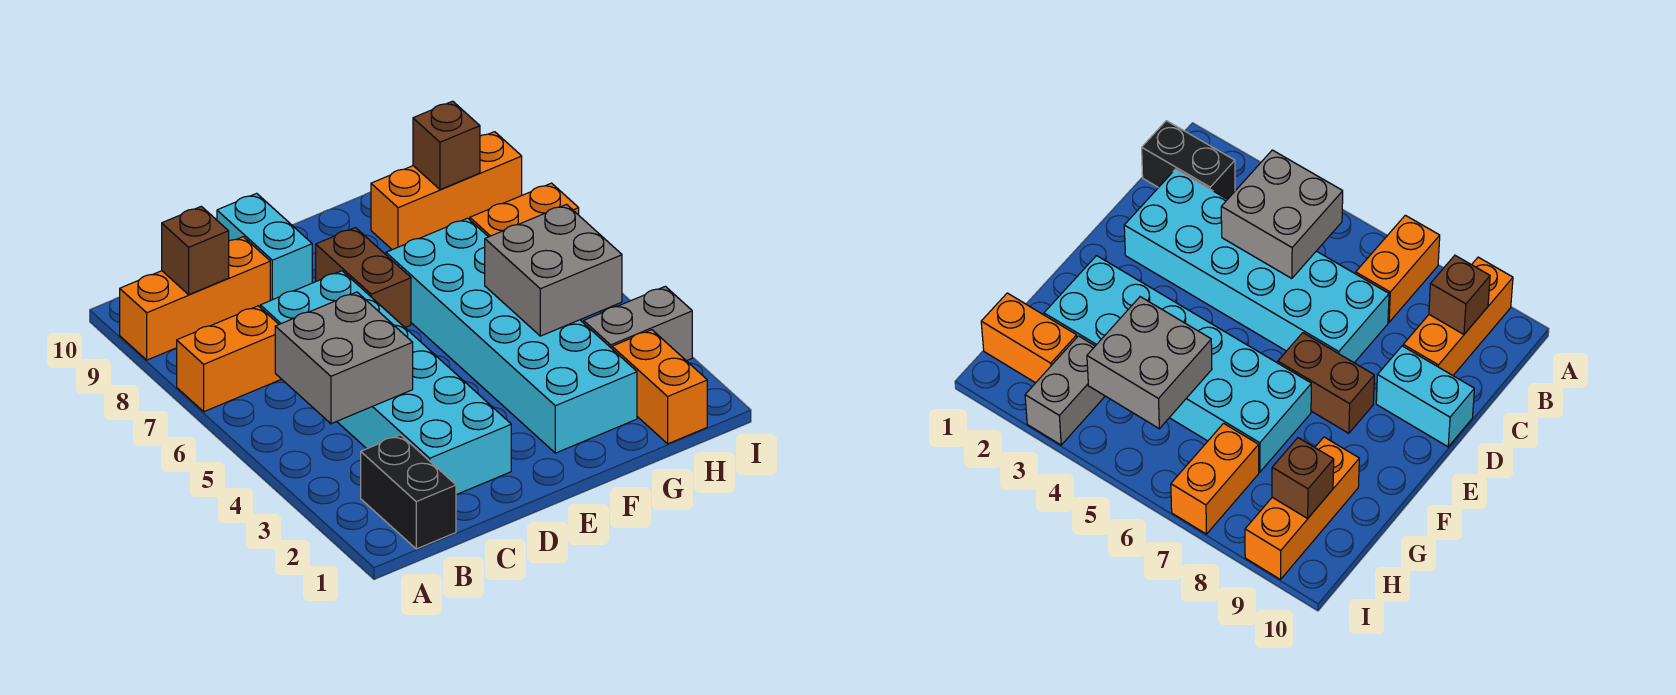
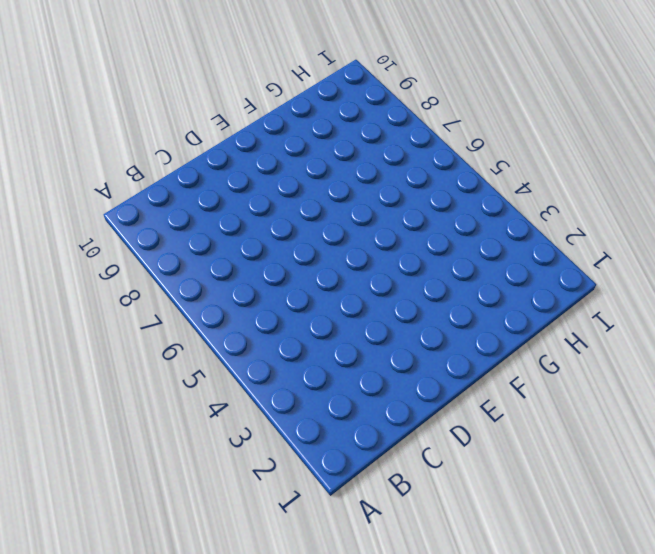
none -> orange brick A7:B7 level 1
none -> orange brick A9:C9 level 1
none -> black brick B1:B2 level 1

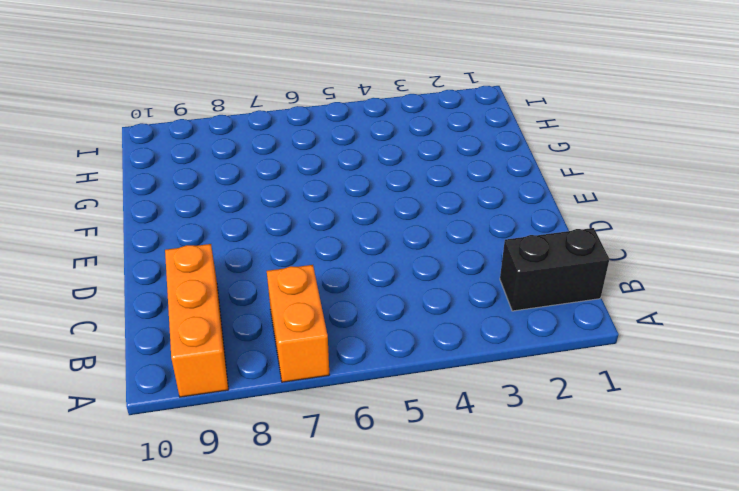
none -> cyan brick C2:D7 level 1
none -> cyan brick D9:D10 level 1
none -> brown brick E7:E8 level 1

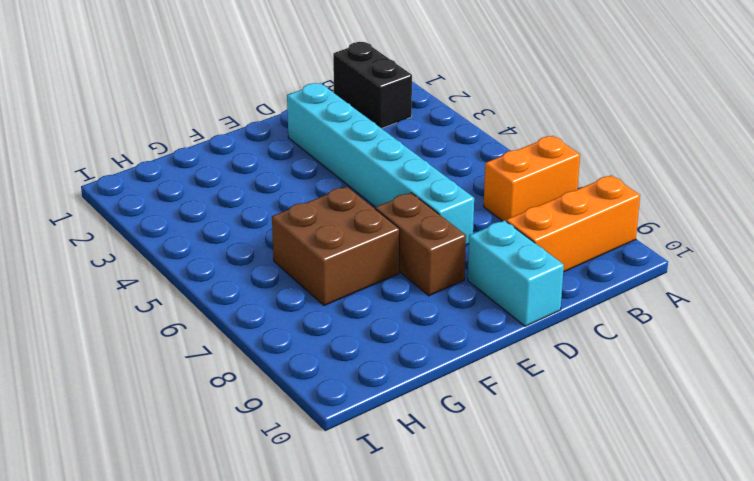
cyan brick D2:D7 level 1 -> cyan brick C2:D7 level 1
brown brick F6:G7 level 1 -> cyan brick F2:G7 level 1
none -> orange brick G9:I9 level 1
none -> orange brick H1:H2 level 1
none -> grey brick H3:I3 level 1

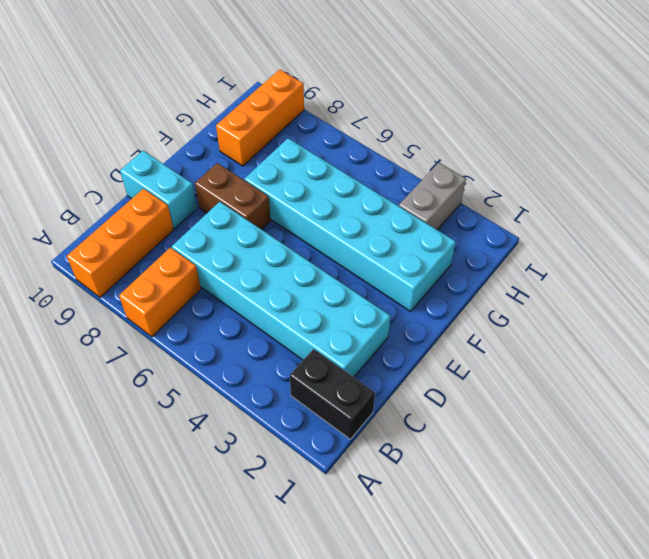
none -> orange brick H1:H2 level 1
none -> orange brick H7:I7 level 1
none -> grey brick B4:C5 level 2

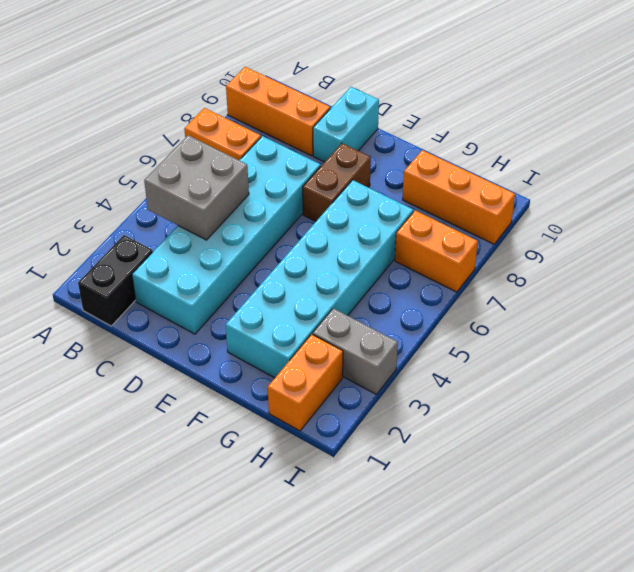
none -> brown brick B9 level 2
none -> grey brick G4:H5 level 2
none -> brown brick H9 level 2

